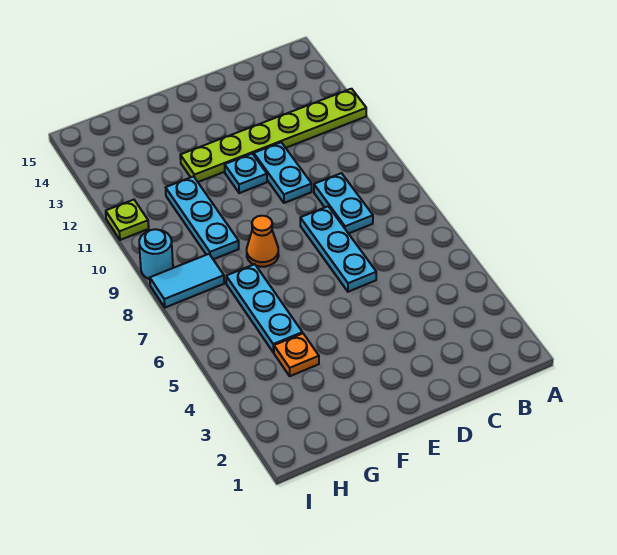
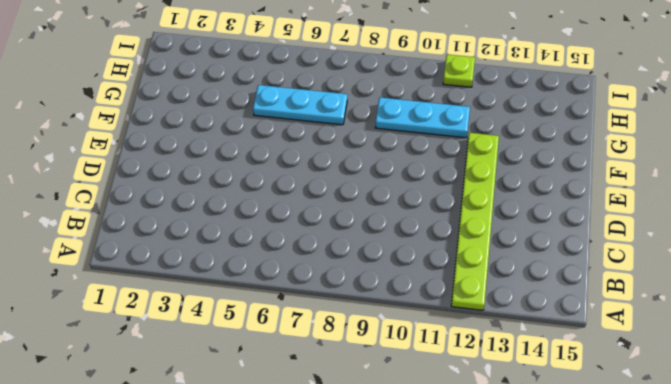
none -> cyan plate C8:C9 level 1
none -> cyan plate D6:D8 level 1
none -> cyan plate D10:D11 level 1

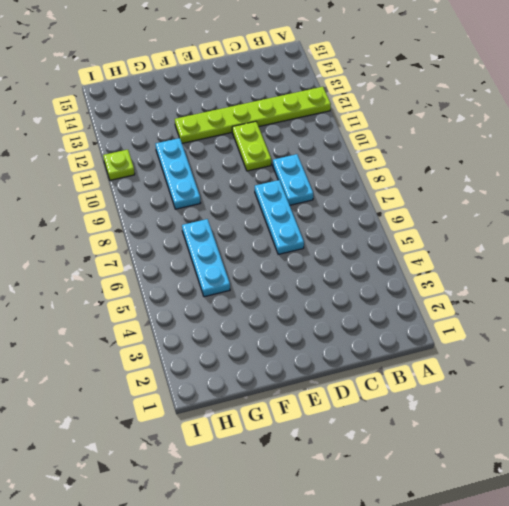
lime plate D10:D11 level 1 -> cyan plate D10:D11 level 1
none -> cyan plate E11 level 1
none -> orange cone F8 level 1
none -> orange plate G4 level 1

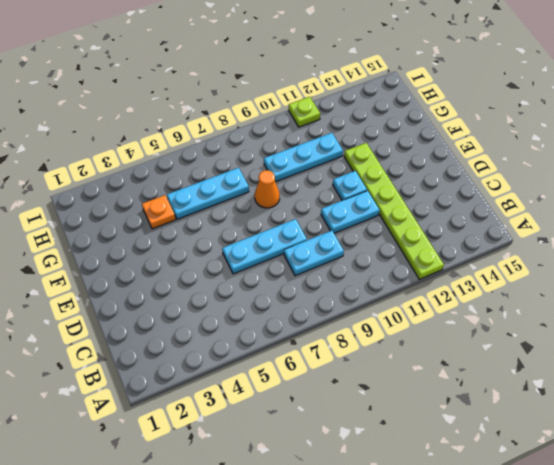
none -> cyan tile H8:I8 level 1
none -> cyan round brick I9 level 1

